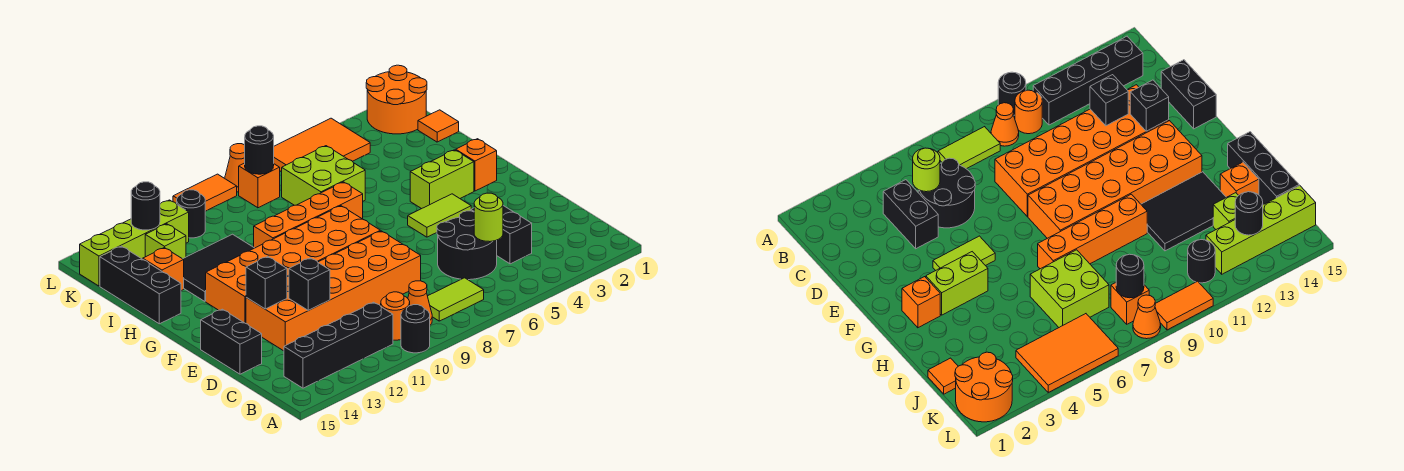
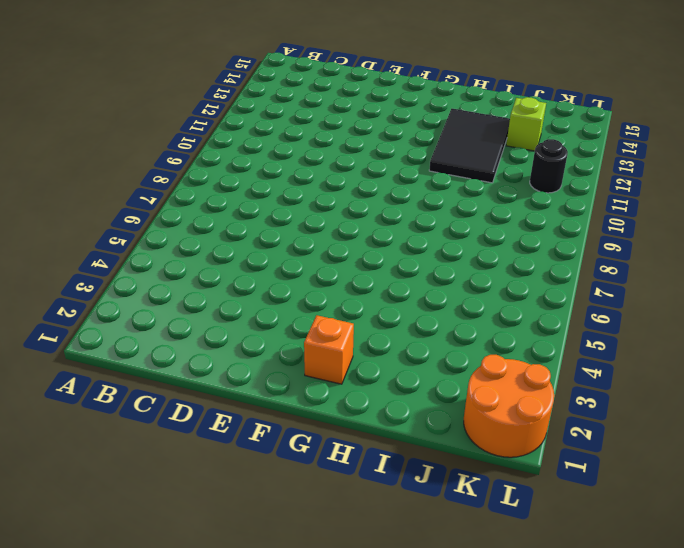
none -> black round brick A10 level 1
none -> lime tile B7:B8 level 1
none -> orange cone B9 level 1
none -> orange round brick B10 level 1

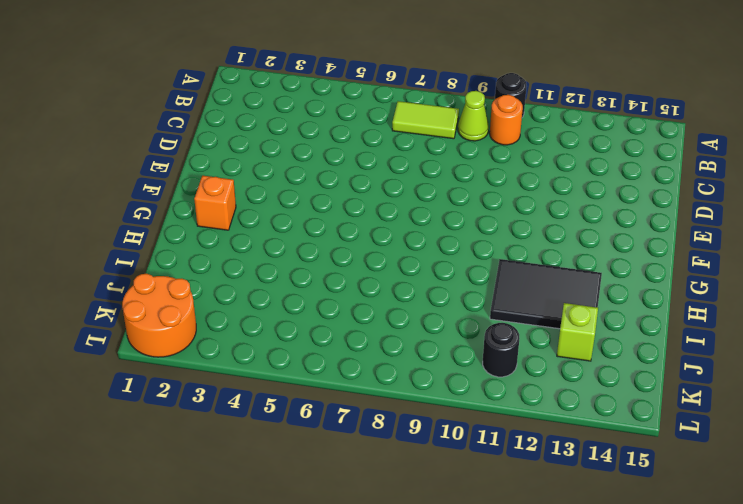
lime cone B9 level 1 -> orange cone B9 level 1
none -> black brick B11:B14 level 1
none -> black brick C4:D4 level 1
none -> black round brick C5:D6 level 1
none -> orange brick D8:E13 level 1

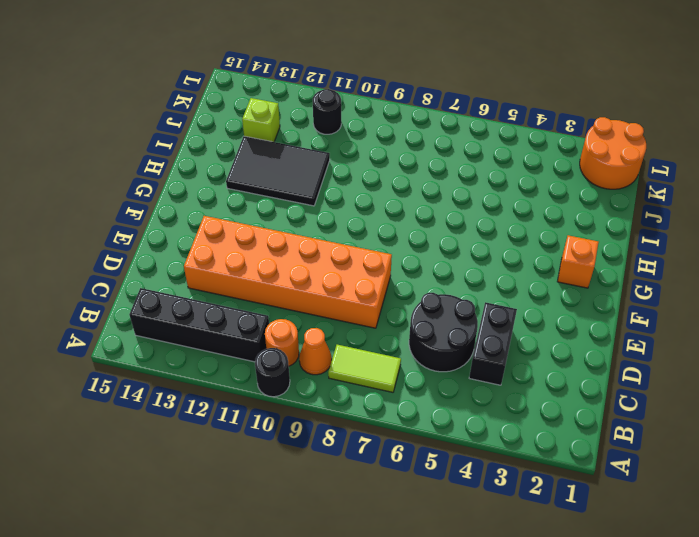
none -> black brick D15:E15 level 1
none -> lime tile F4:F5 level 1
none -> orange brick F8:G13 level 1
none -> lime brick G3:G4 level 1

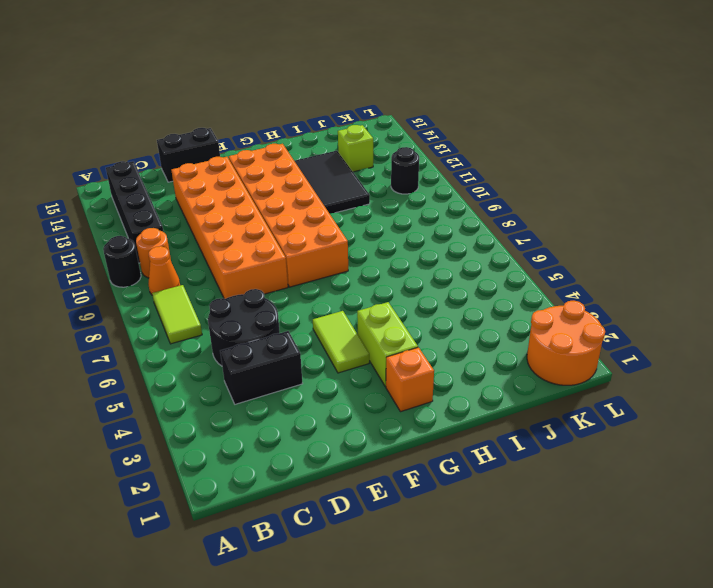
none -> orange brick H7:H10 level 1
none -> black brick H15:J15 level 1
none -> lime brick I6:J7 level 1
none -> orange brick I14 level 1

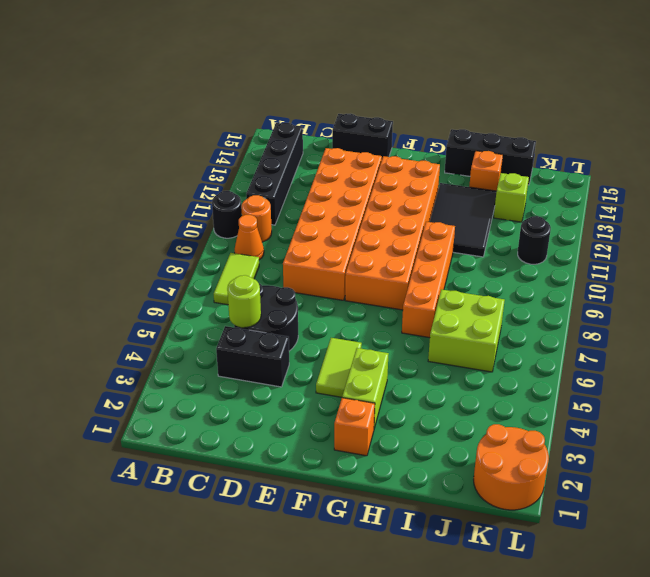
none -> orange tile J1 level 1
none -> orange tile K4:L6 level 1
none -> orange brick K8 level 1
none -> lime brick K12:K15 level 1

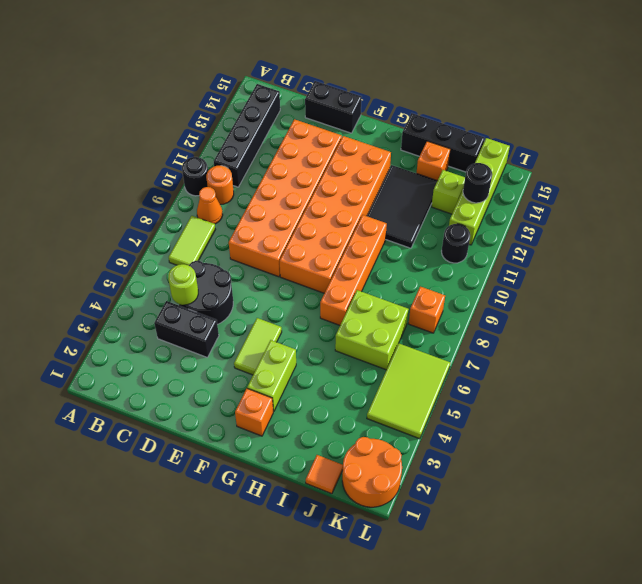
lime tile K4:L6 level 1 -> orange tile K4:L6 level 1
none -> orange cone L8 level 1
none -> orange tile L9:L10 level 1
none -> black brick D12 level 2
none -> black brick E13 level 2

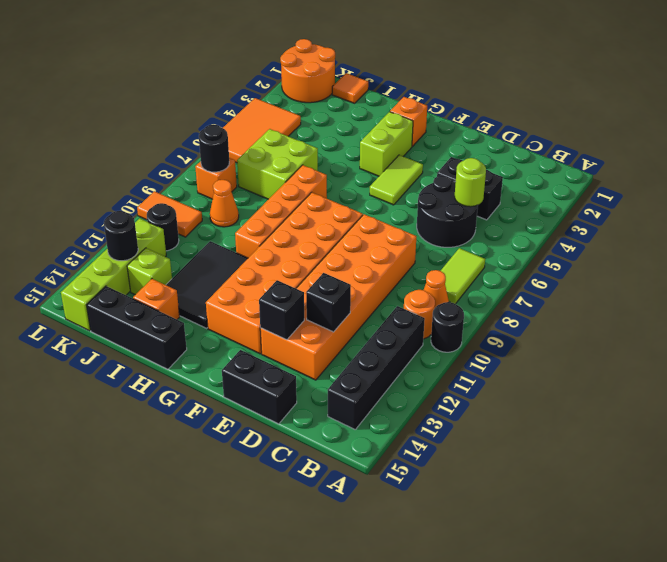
orange cone J9 level 1 -> orange cone L8 level 1
orange tile K10:L10 level 1 -> orange tile L9:L10 level 1

